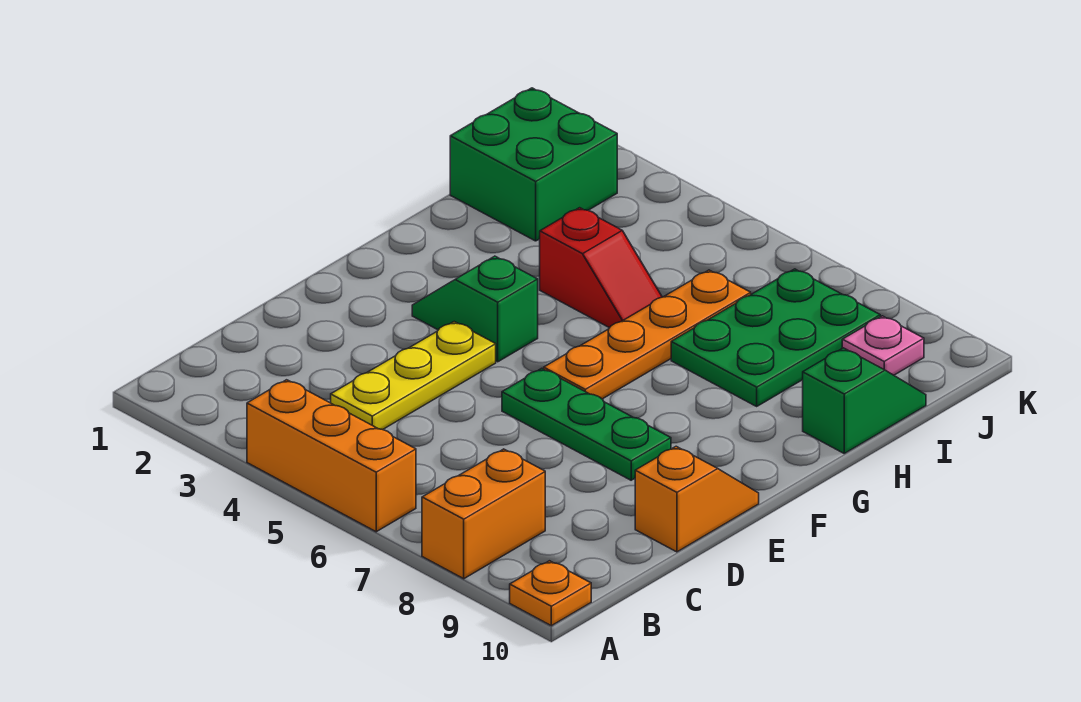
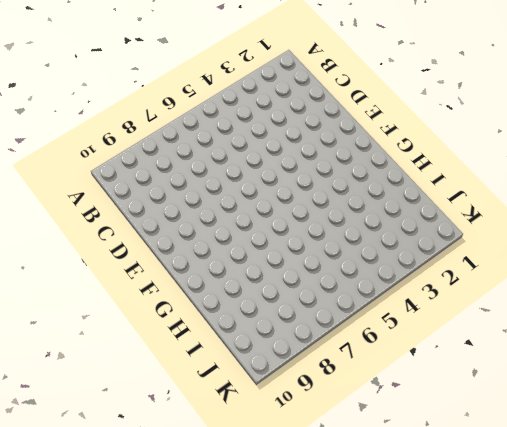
none -> orange brick A4:A6 level 1
none -> orange brick A8:B8 level 1
none -> orange plate A10 level 1

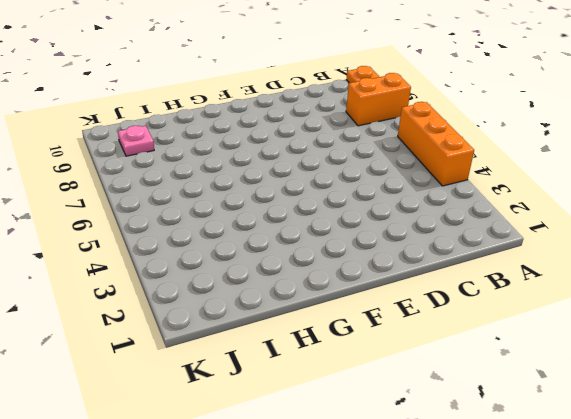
none -> yellow plate C4:E4 level 1
none -> orange slope D10:E10 level 1 top D
none -> green plate E6:E8 level 1

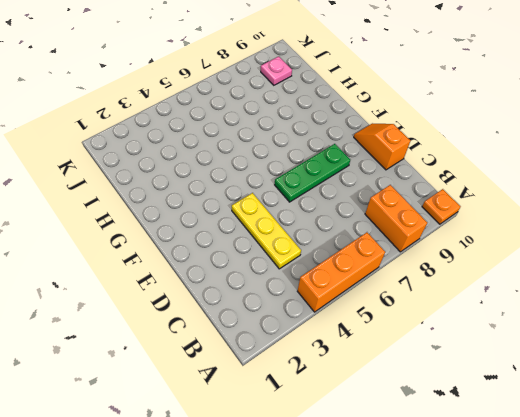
none -> green slope F3:F4 level 1 top 4
none -> orange plate F6:I6 level 1
none -> red slope H4:H5 level 1 top 4

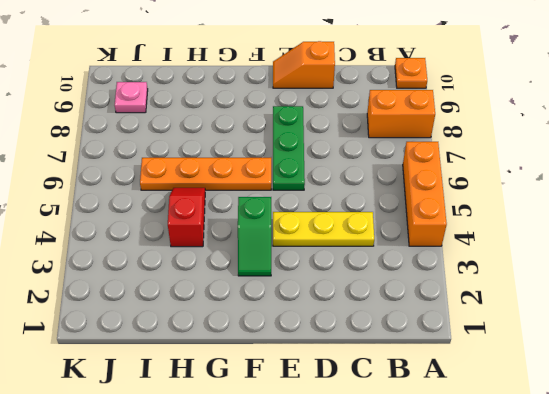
none -> green plate H7:J8 level 1
none -> green slope H10:I10 level 1 top H
none -> green brick I1:J2 level 1

